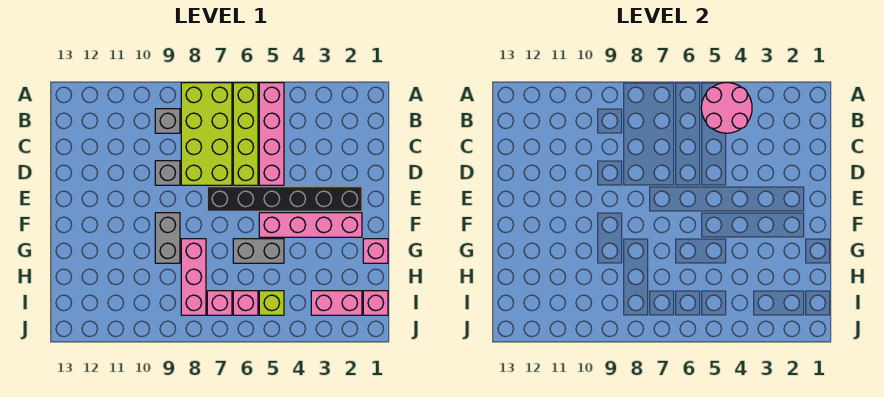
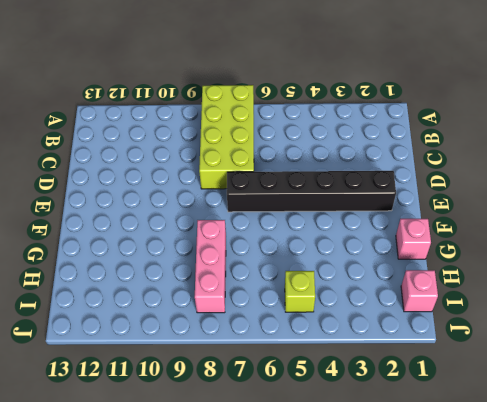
none -> pink brick A5:D5 level 1
none -> lime brick A6:D6 level 1
none -> grey brick B9 level 1

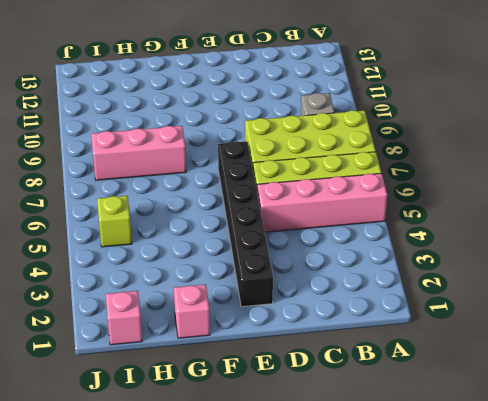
none -> grey brick D9 level 1
none -> pink brick F2:F5 level 1
none -> grey brick F9:G9 level 1

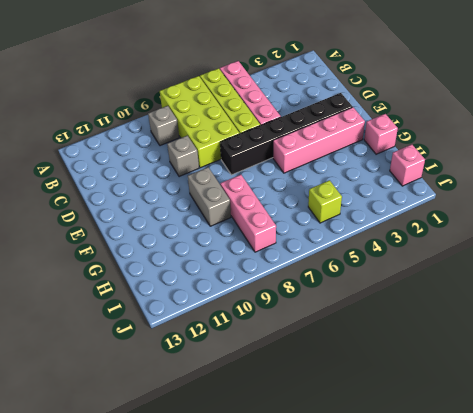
none -> grey brick G5:G6 level 1
none -> pink brick I2:I3 level 1
none -> pink brick I6 level 1

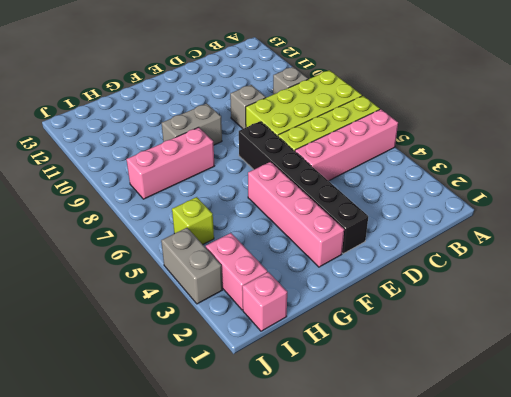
grey brick J3:J4 level 1 -> grey brick G5:G6 level 1
none -> pink brick G1 level 1
none -> pink brick I6 level 1
none -> pink brick I7 level 1

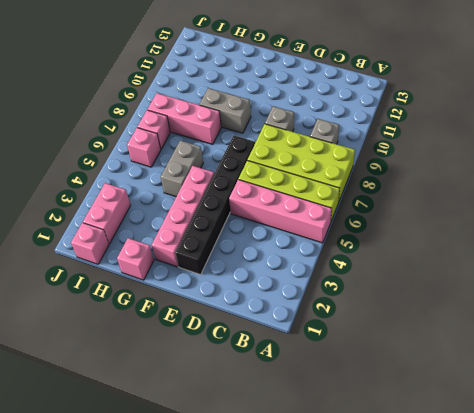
none -> lime brick I5 level 1
none -> pink round brick A4:B5 level 2

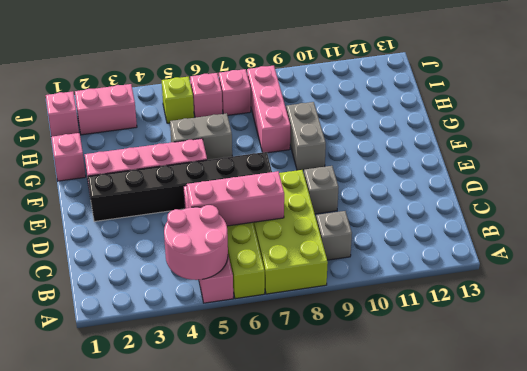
pink brick C5:C7 level 2 -> none

